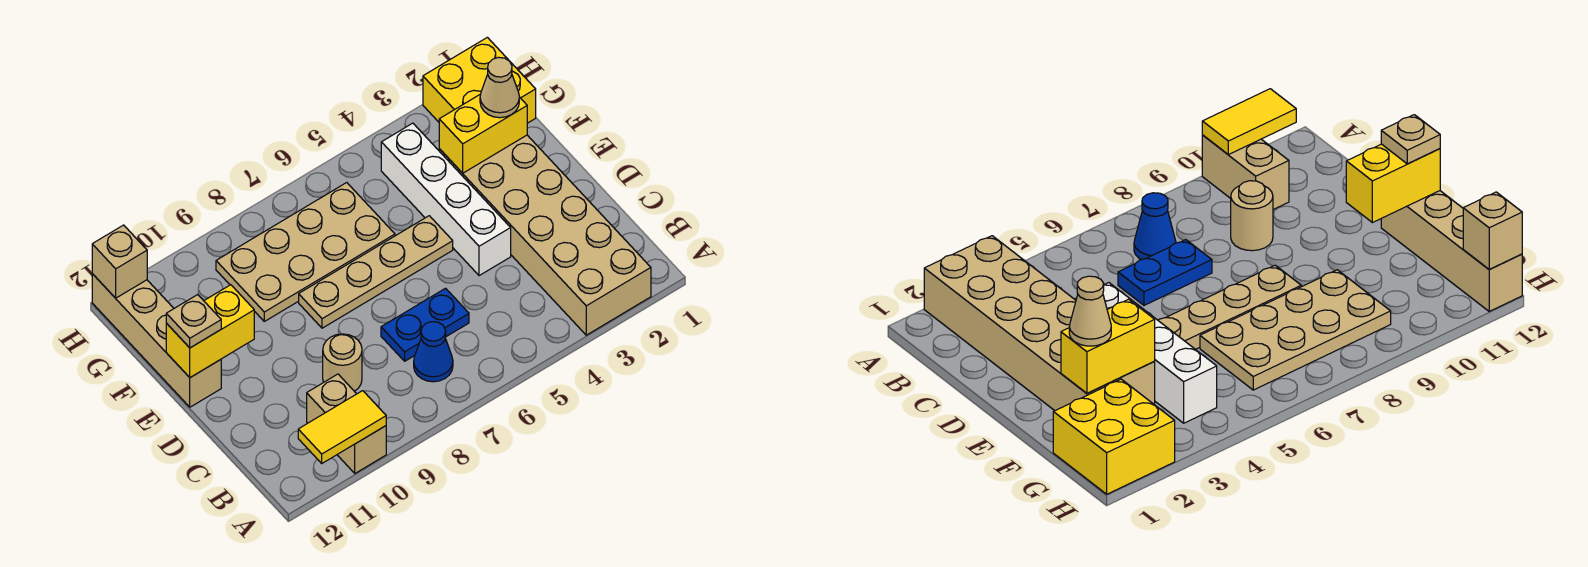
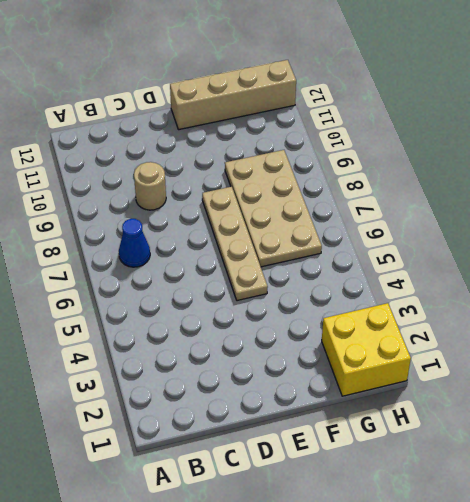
none -> tan brick A2:F3 level 1
none -> tan brick A10:B10 level 1
none -> blue plate C6:C7 level 1

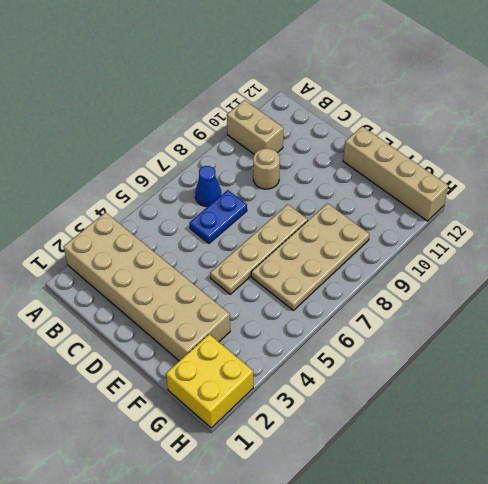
none -> white brick D4:G4 level 1
none -> yellow tile A10:A11 level 2
none -> yellow brick E11:E12 level 2

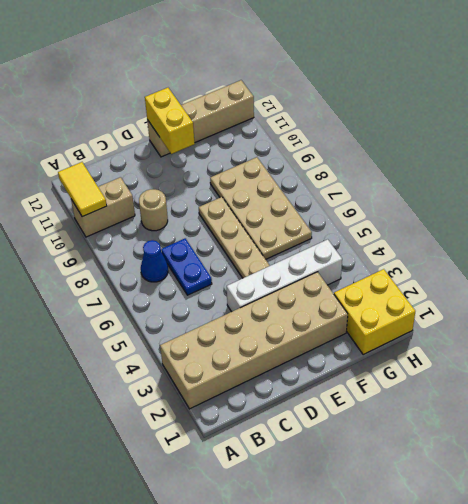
none -> yellow brick F2:F3 level 2
none -> tan brick H12 level 2
none -> tan plate E12 level 3

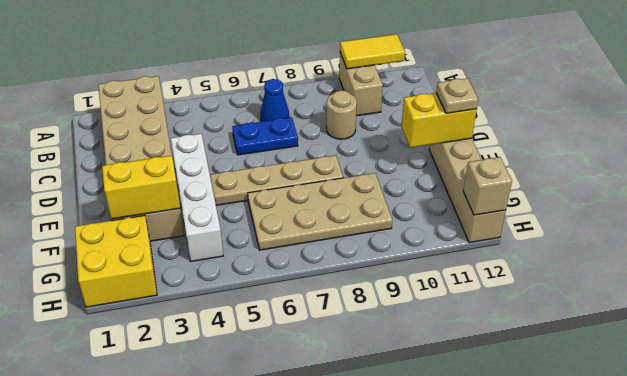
none -> tan cone F2 level 3

